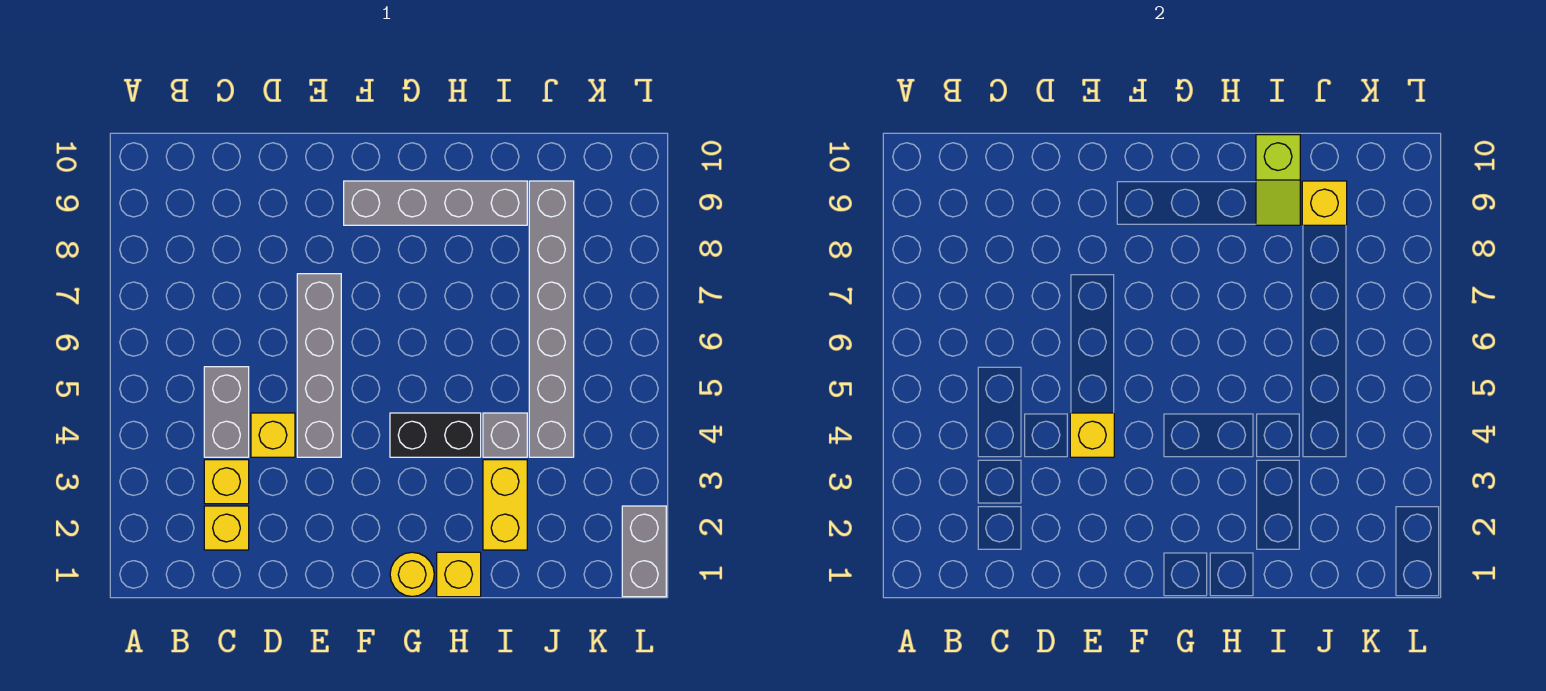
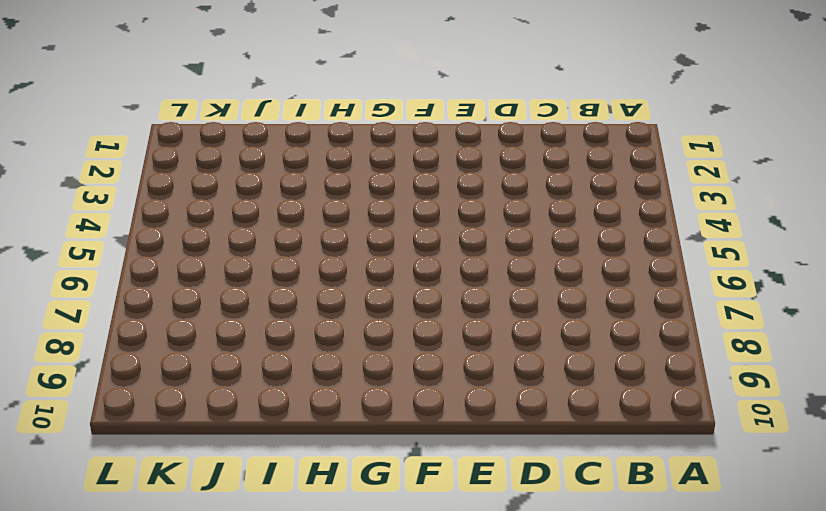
none -> yellow brick C2 level 1
none -> yellow brick C3 level 1
none -> grey brick C4:C5 level 1

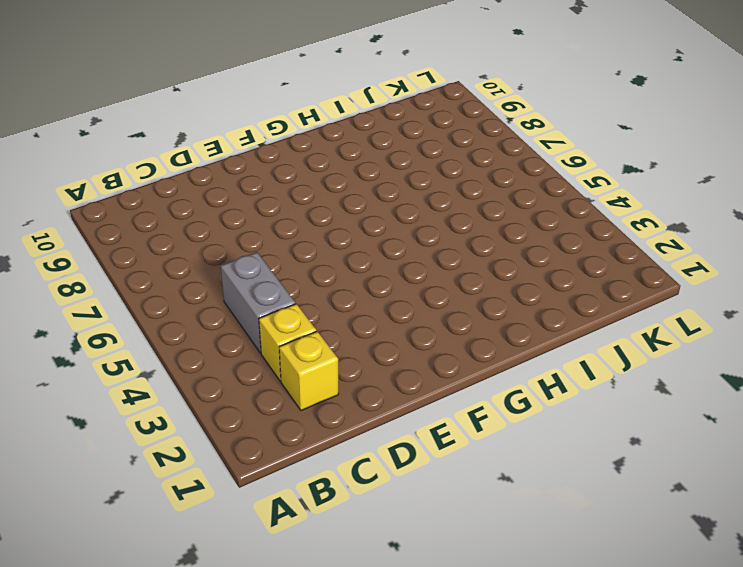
none -> yellow brick D4 level 1
none -> grey brick E4:E7 level 1
none -> grey brick F9:I9 level 1

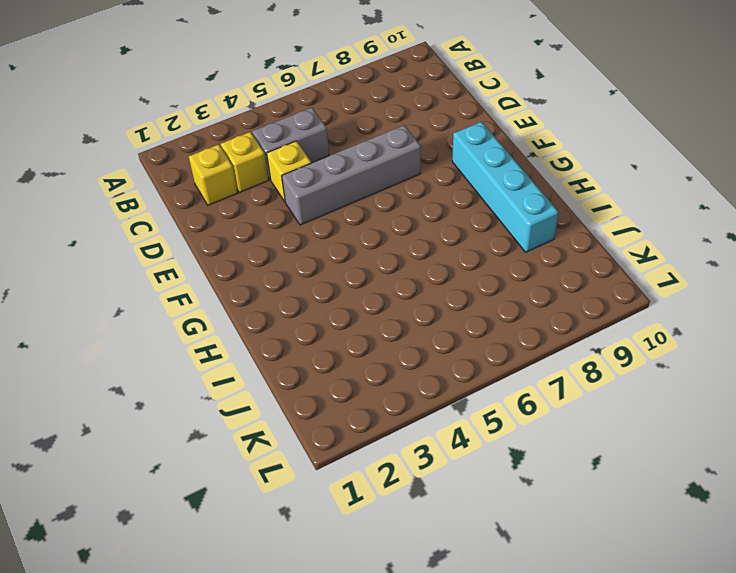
cyan brick F9:I9 level 1 -> grey brick F9:I9 level 1
none -> yellow round brick G1 level 1
none -> black brick G4:H4 level 1
none -> yellow brick H1 level 1

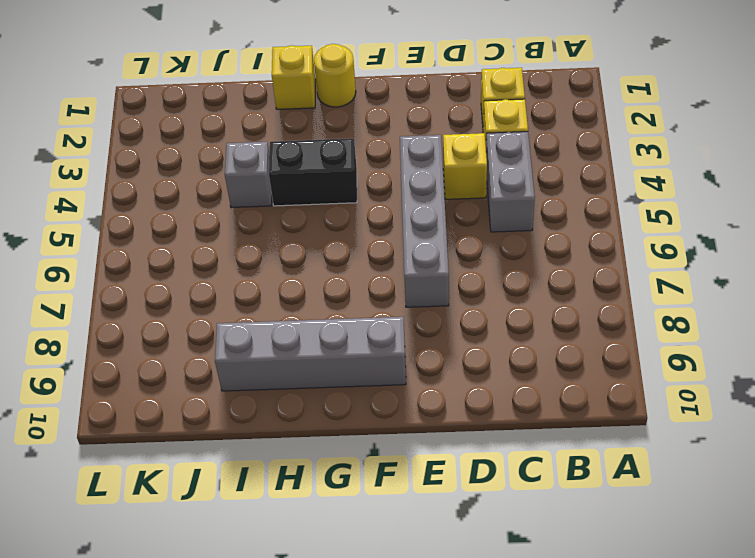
none -> yellow brick I2:I3 level 1
none -> grey brick J4:J9 level 1
none -> grey brick L1:L2 level 1

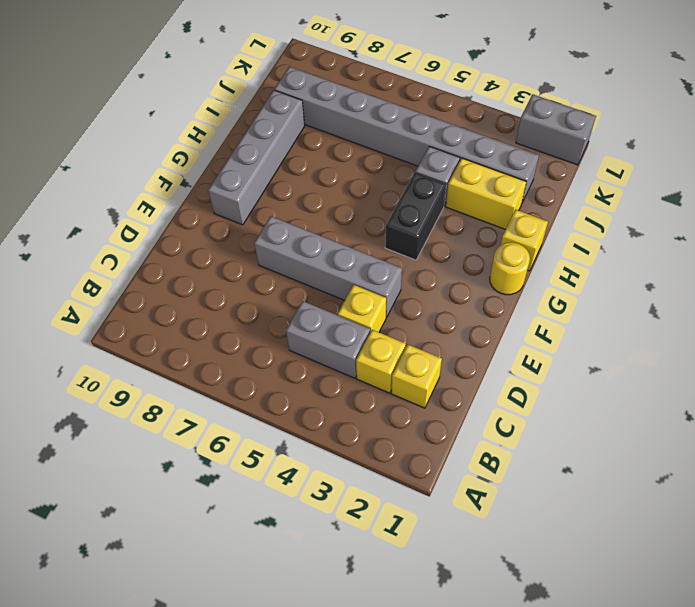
grey brick J2:J9 level 1 -> grey brick J4:J9 level 1
none -> yellow brick E4 level 2
none -> lime slope I9:I10 level 2 top 10
none -> yellow brick J9 level 2

